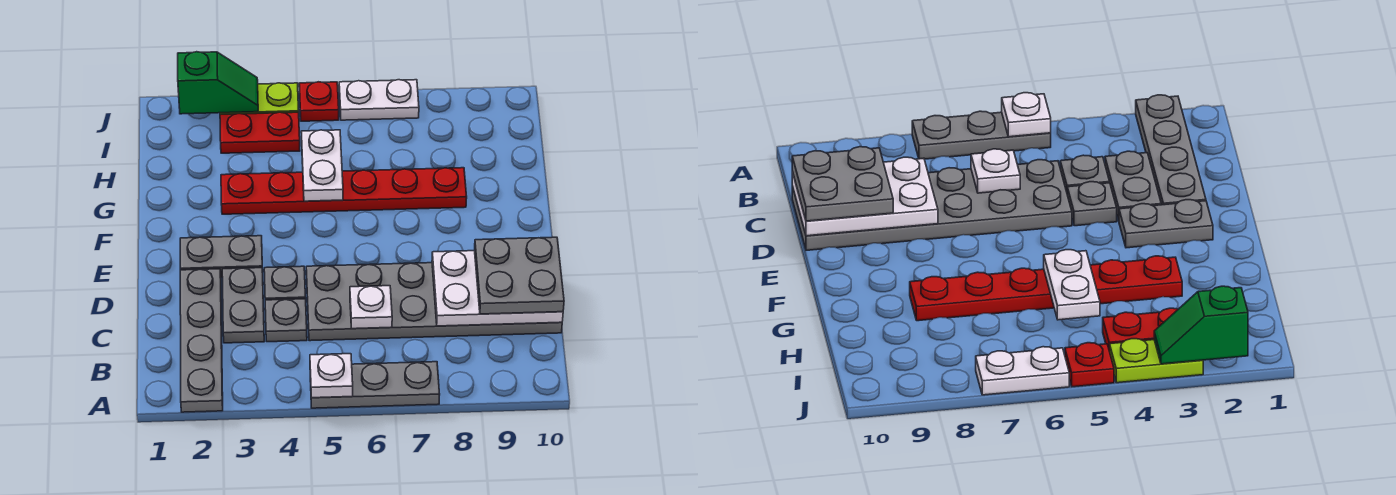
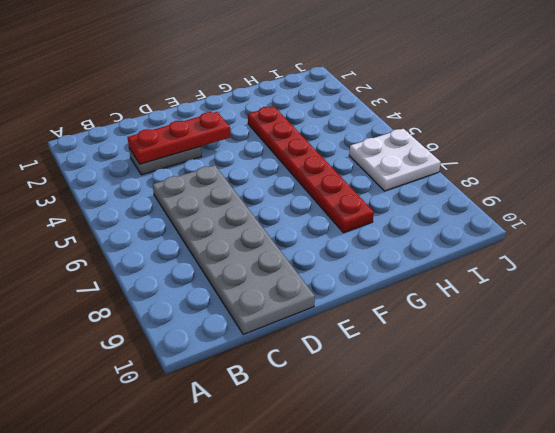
red plate C3:E3 level 2 -> none
white plate I6:J7 level 1 -> white plate J6:J7 level 1
none -> grey plate A2:D2 level 1
none -> grey plate A5:A7 level 1
none -> grey plate C4 level 1

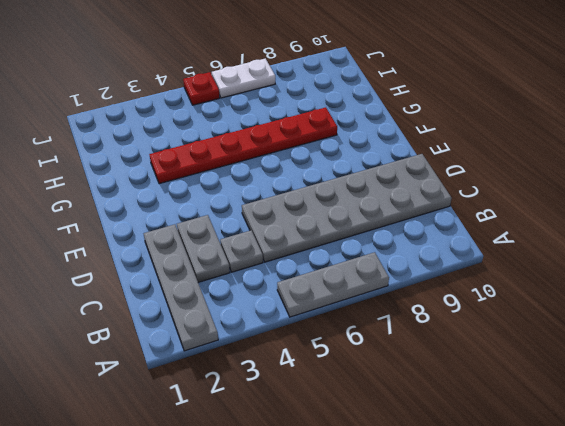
none -> grey plate D4 level 1
none -> grey plate E2:E3 level 1
none -> red plate I3:I4 level 1

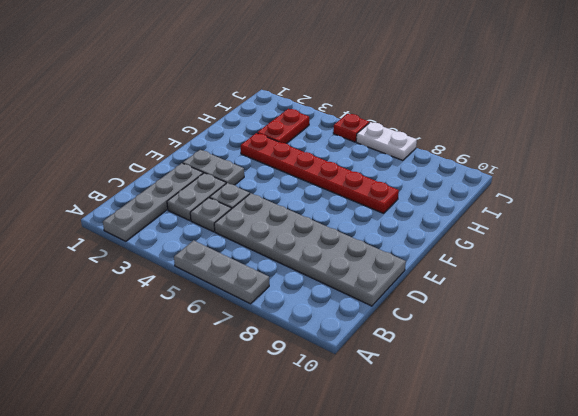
red plate H3:I3 level 1 -> red plate I3:I4 level 1
none -> lime plate J3:J4 level 1
none -> white plate A5 level 2
none -> white plate C6 level 2

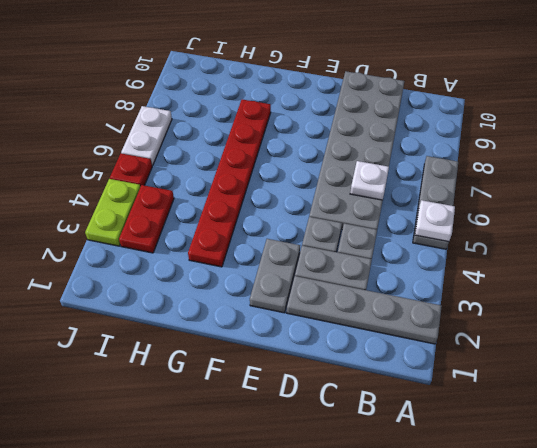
none -> white plate C8:D10 level 2
none -> white plate G5:H5 level 2
none -> green slope J2:J3 level 2 top 2

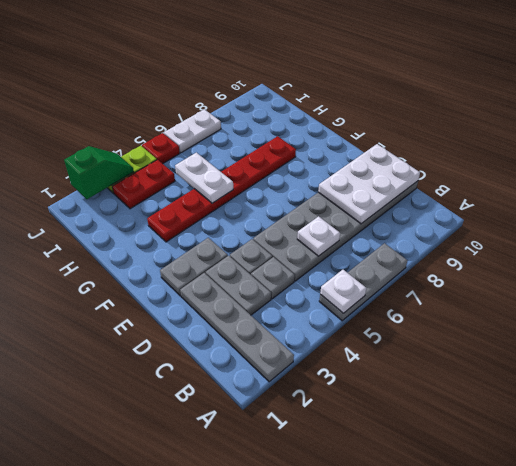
none -> grey plate C9:D10 level 3

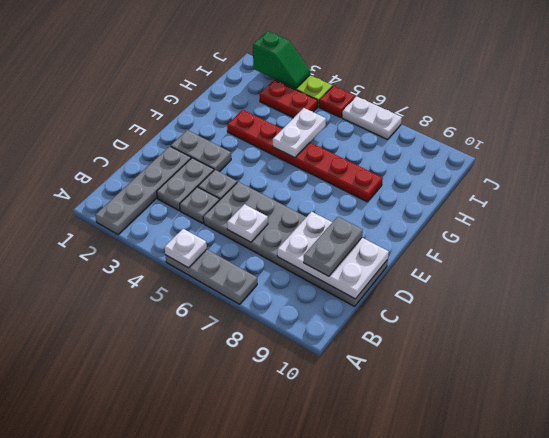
grey plate C9:D9 level 3 -> grey plate C9:D10 level 3

